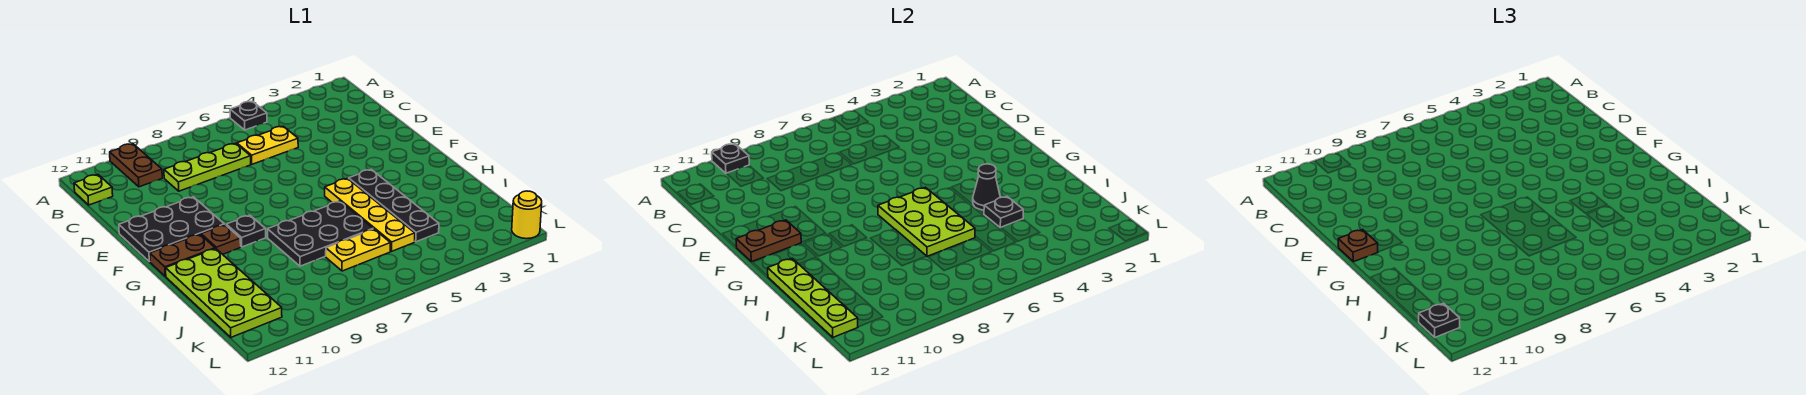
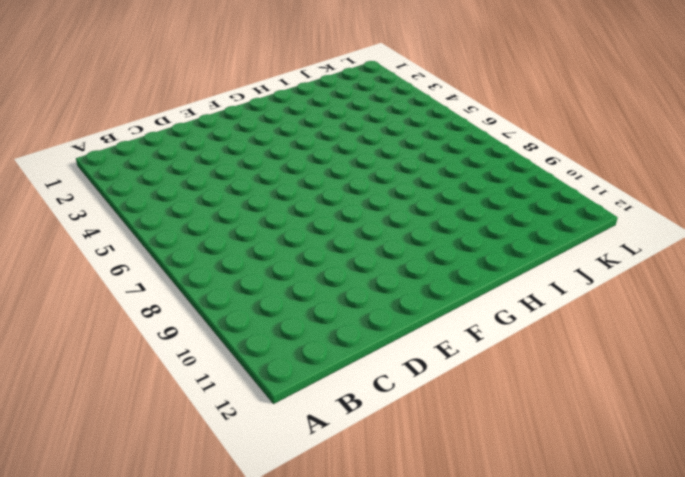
none -> black plate A5 level 1
none -> brown plate A10:B10 level 1
none -> lime plate B12 level 1

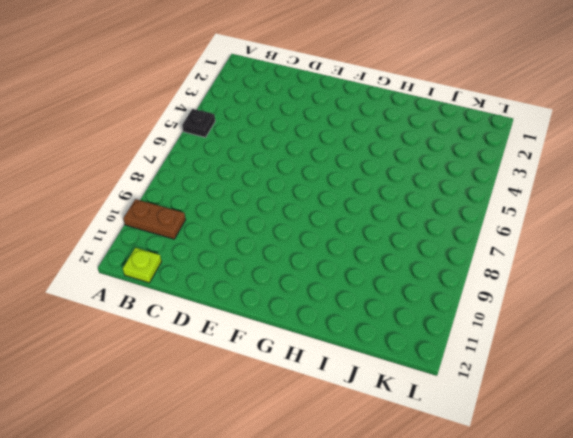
none -> yellow plate C5:C6 level 1
none -> lime plate C7:C9 level 1
none -> black plate E10:F12 level 1

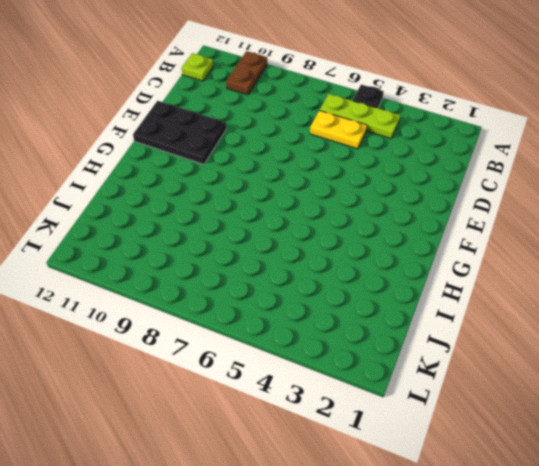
lime plate B4:B6 level 1 -> lime plate C7:C9 level 1
none -> black plate G4:J4 level 1
none -> yellow plate G5:J5 level 1
none -> black plate G9 level 1

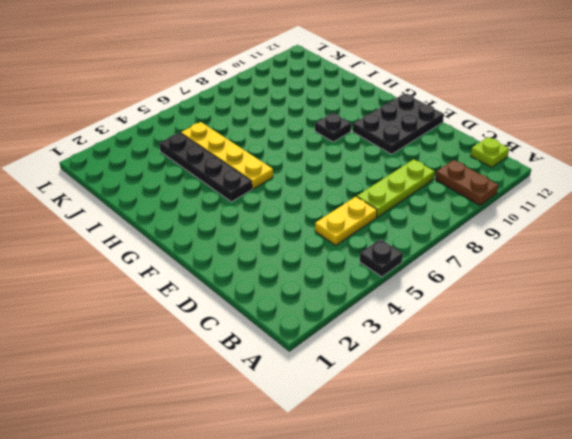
none -> brown plate G10 level 1
none -> brown plate G11:G12 level 1
none -> black plate H6:I8 level 1

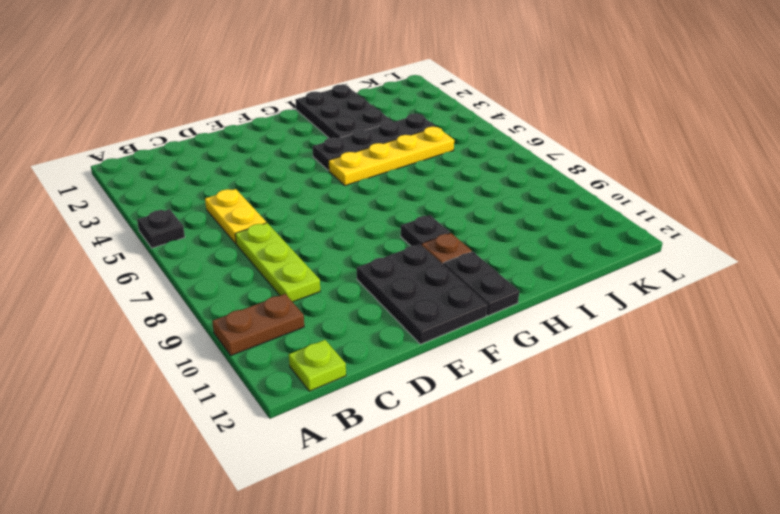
black plate G11:G12 level 1 -> brown plate G11:G12 level 1
black plate H1:I3 level 1 -> black plate H6:I8 level 1
none -> lime plate H11:K12 level 1
none -> yellow plate J6:J7 level 1
none -> yellow round brick L1 level 1

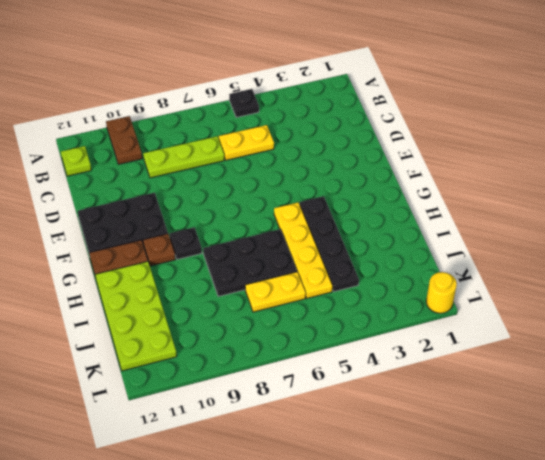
none -> black plate A10 level 2
none -> brown plate F11:F12 level 2
none -> lime plate G6:I7 level 2

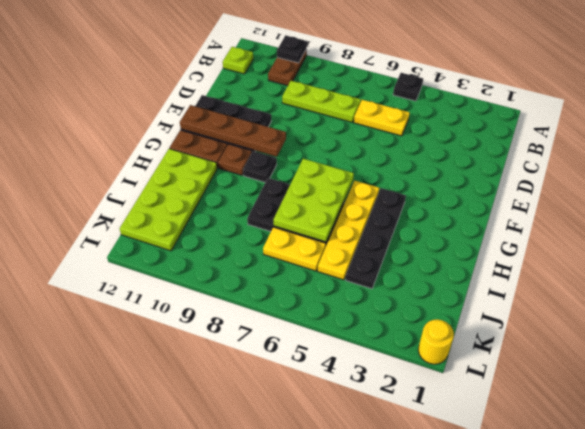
brown plate F9:F12 level 2 -> brown plate F11:F12 level 2
none -> black cone H4 level 2
none -> lime plate H12:K12 level 2
none -> black plate I4 level 2

